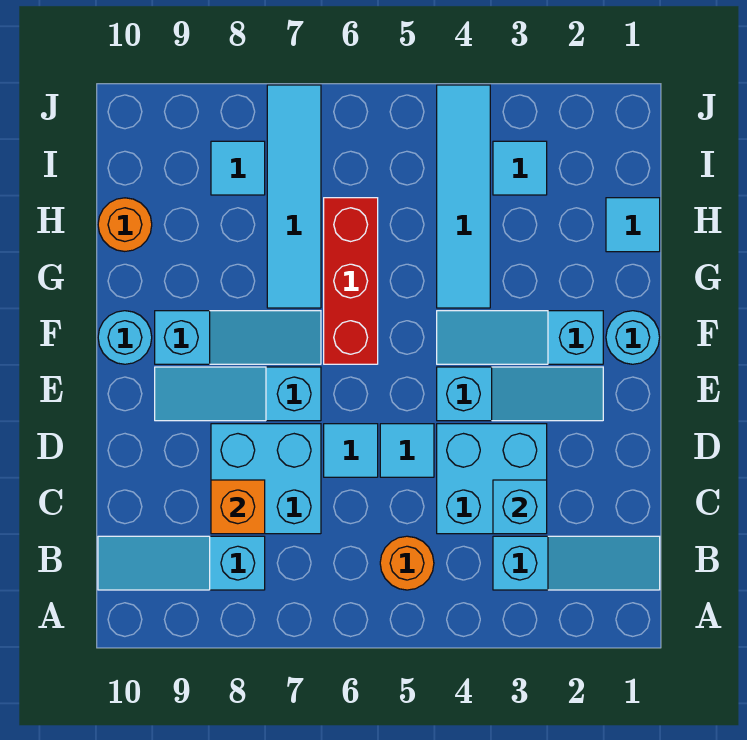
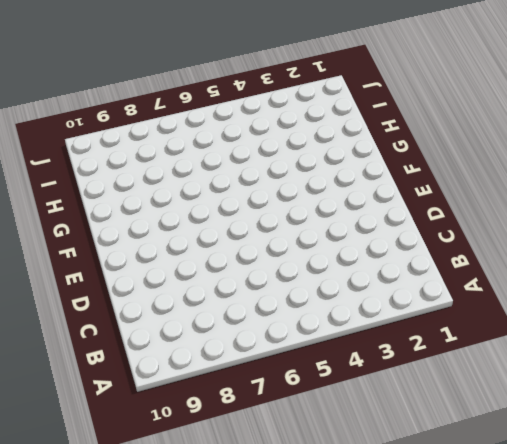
none -> cyan slope B1:B3 level 1 top 3
none -> orange round brick B5 level 1
none -> cyan slope B8:B10 level 1 top 8

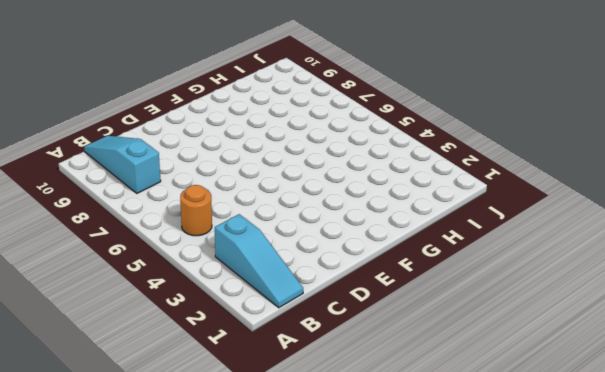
none -> cyan brick C3:D4 level 1
none -> cyan brick C7:D8 level 1
none -> cyan tile D5 level 1

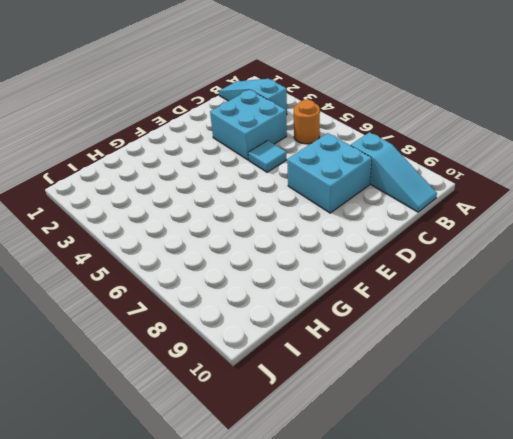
none -> cyan tile D6 level 1
none -> cyan slope E2:E4 level 1 top 4
none -> cyan slope E7:E9 level 1 top 7

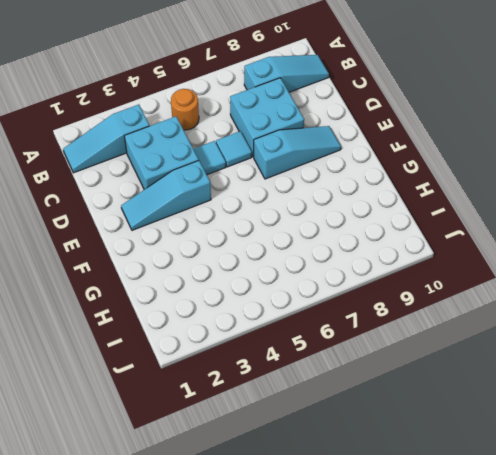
none -> cyan round brick F1 level 1
none -> cyan slope F2:F4 level 1 top 2
none -> red brick F6:H6 level 1

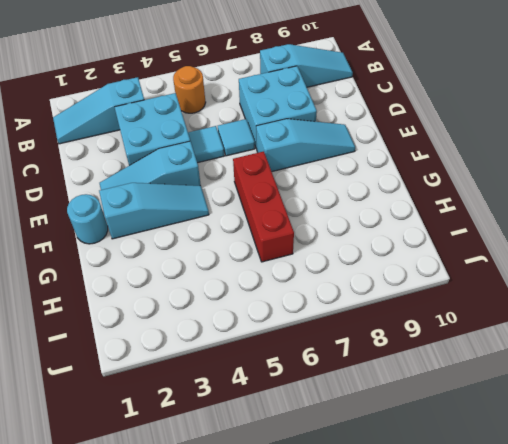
none -> cyan slope F7:F9 level 1 top 9
none -> cyan round brick F10 level 1
none -> cyan tile G4:J4 level 1

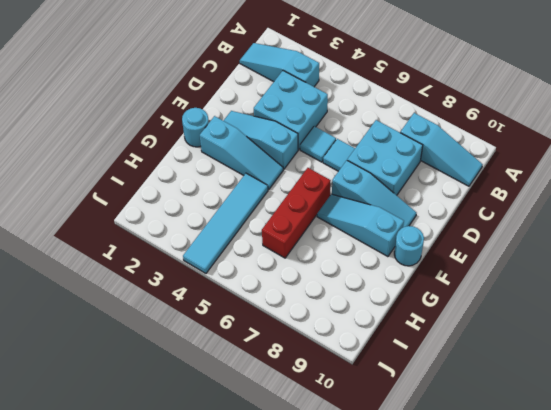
none -> orange round brick B5 level 1
none -> cyan tile G7:J7 level 1
none -> cyan tile H1 level 1

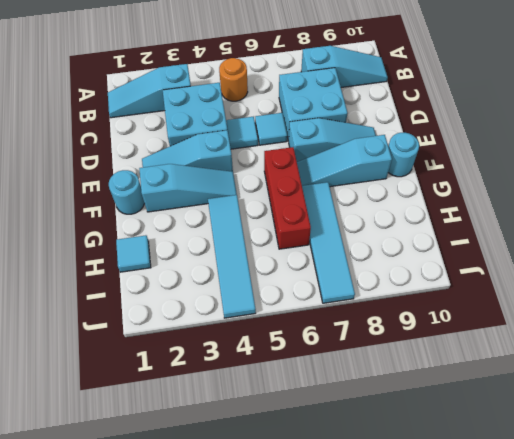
none -> orange round brick H10 level 1
none -> cyan tile I3 level 1
none -> cyan tile I8 level 1

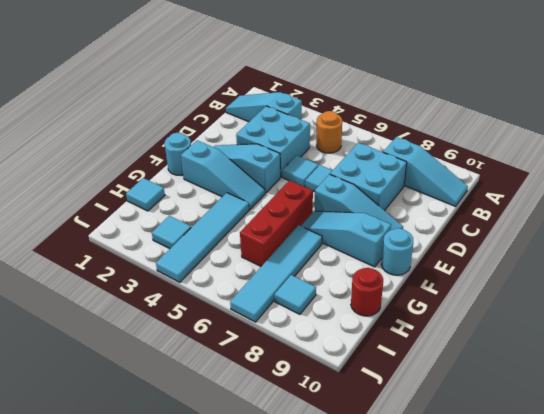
red round brick H10 level 1 -> orange round brick H10 level 1
none -> cyan brick C3 level 2
none -> orange brick C8 level 2

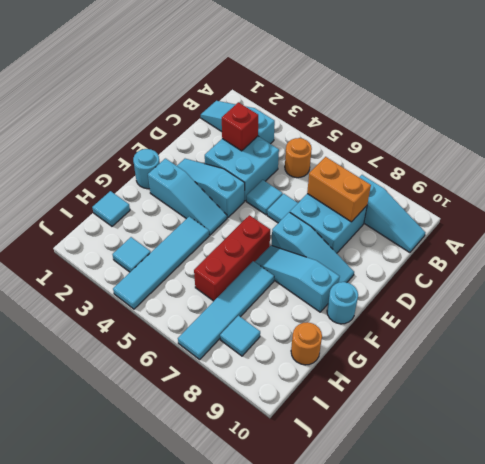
red brick C3 level 2 -> cyan brick C3 level 2
orange brick C7:C8 level 2 -> orange brick C8 level 2

